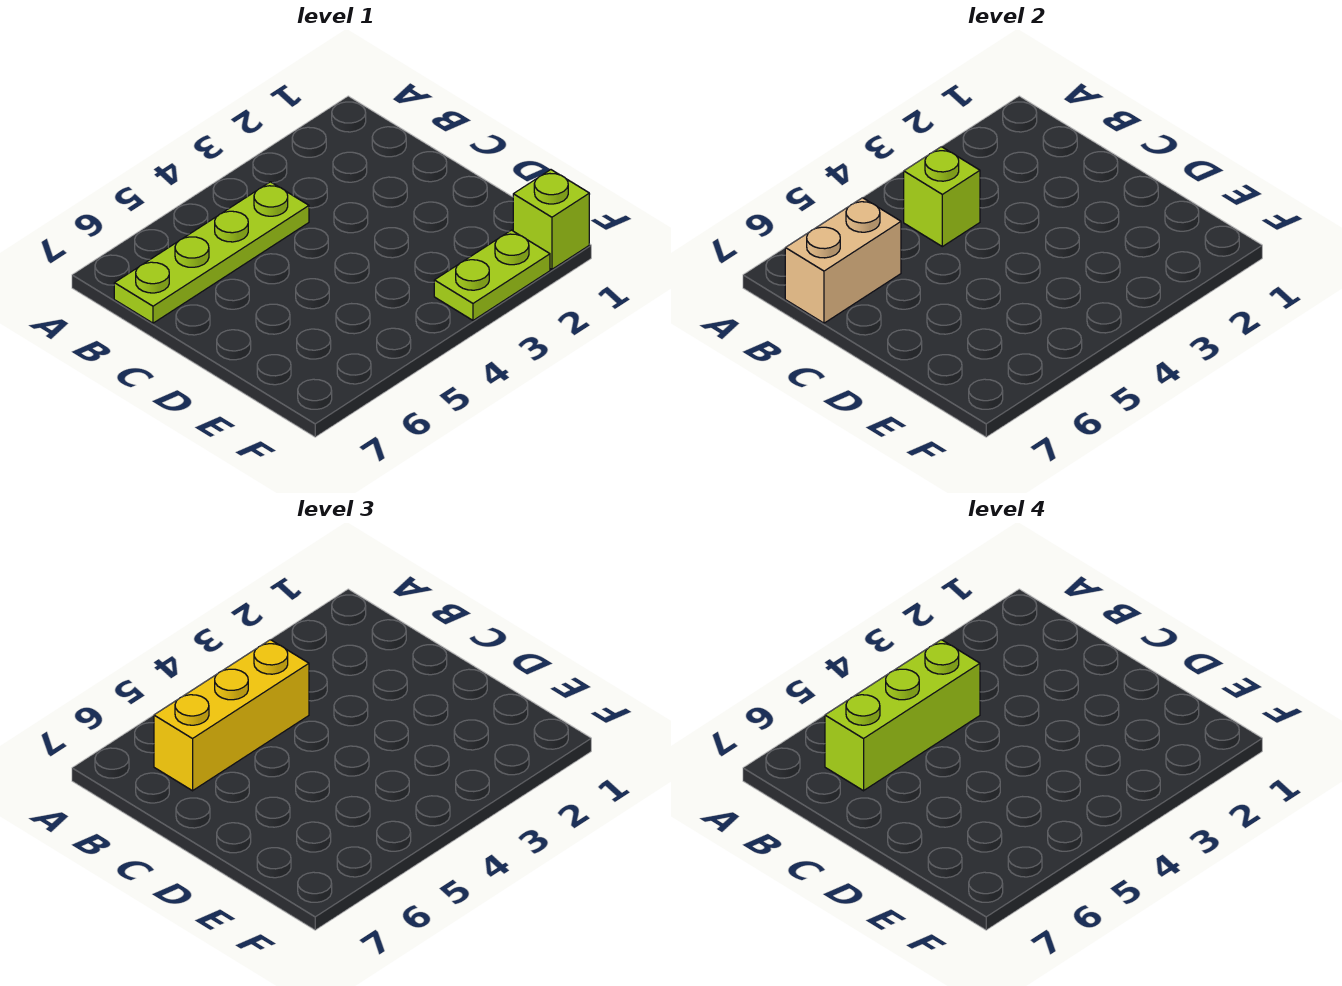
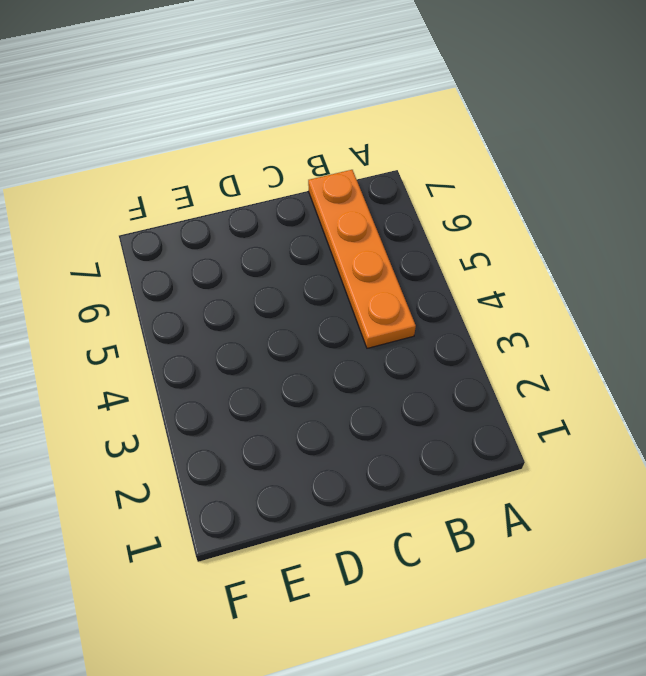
orange plate B4:B7 level 1 -> lime plate B4:B7 level 1
none -> lime brick F1 level 1
none -> lime plate F2:F3 level 1

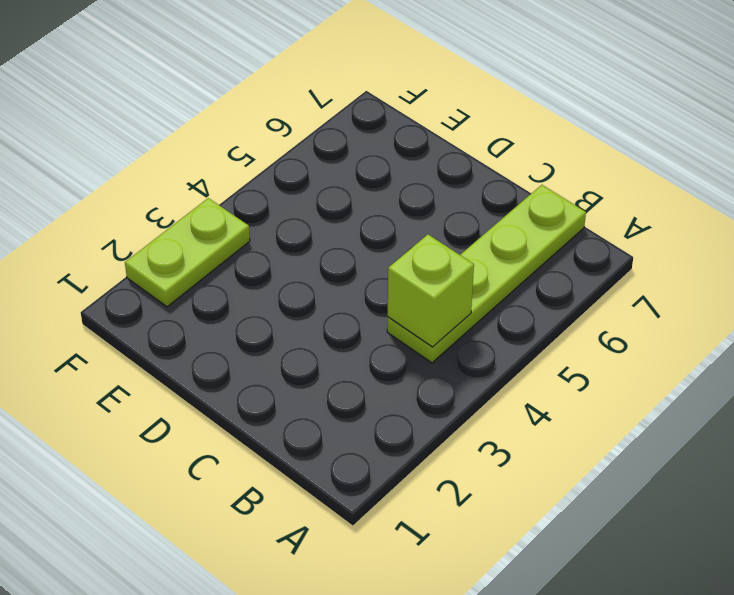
none -> lime brick F1 level 1
none -> tan brick B6:B7 level 2

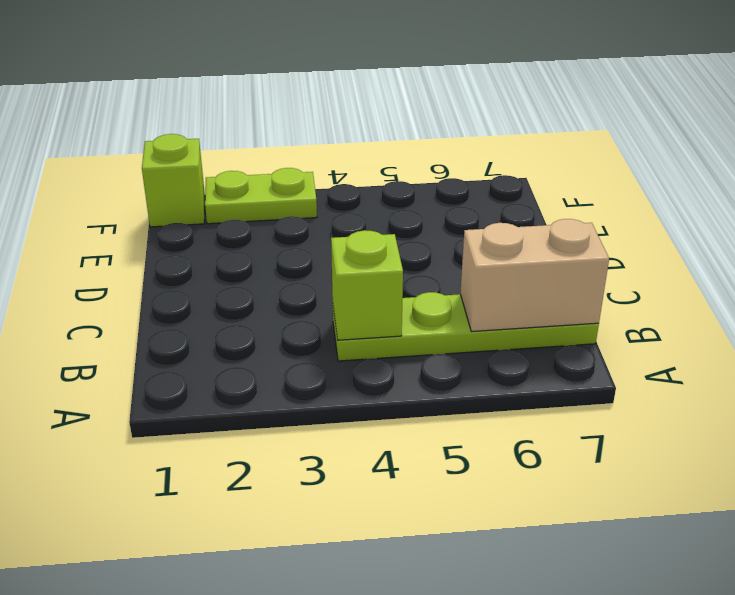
none -> yellow brick B4:B6 level 3
none -> lime brick B4:B6 level 4

